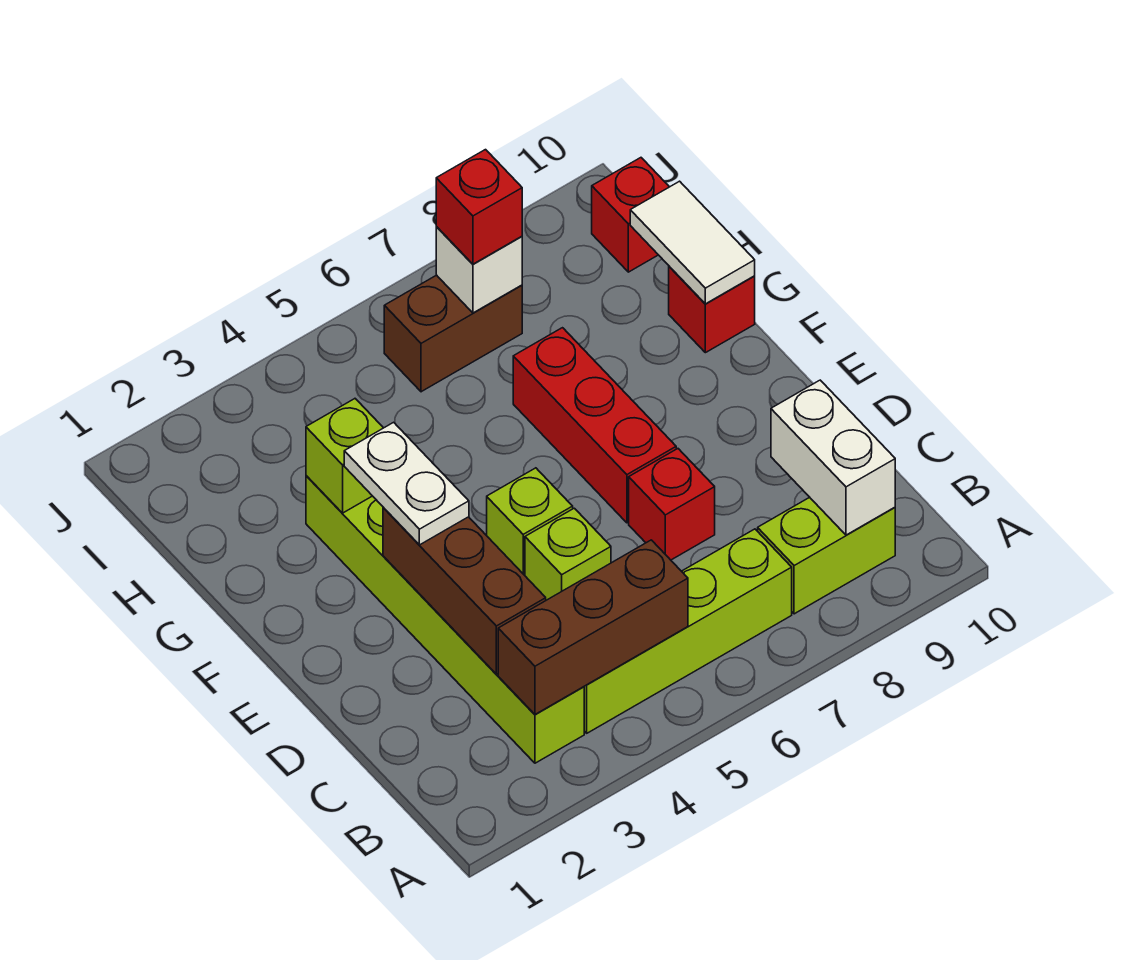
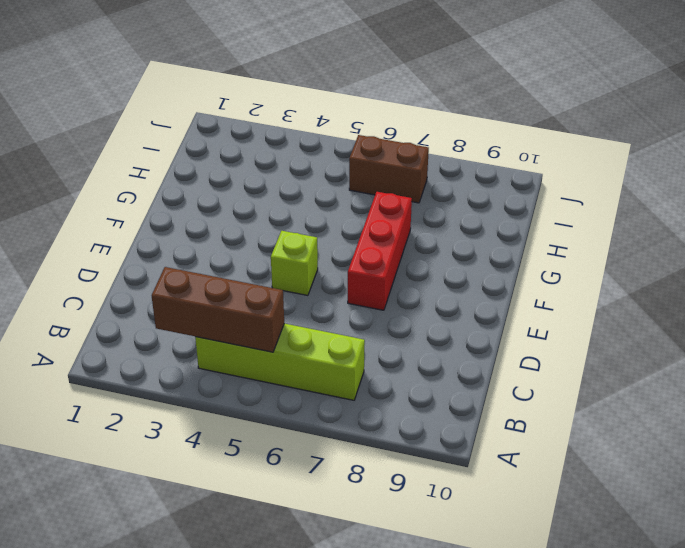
none -> lime brick B3:G3 level 1
none -> lime brick B8:B9 level 1
none -> lime brick D5 level 1

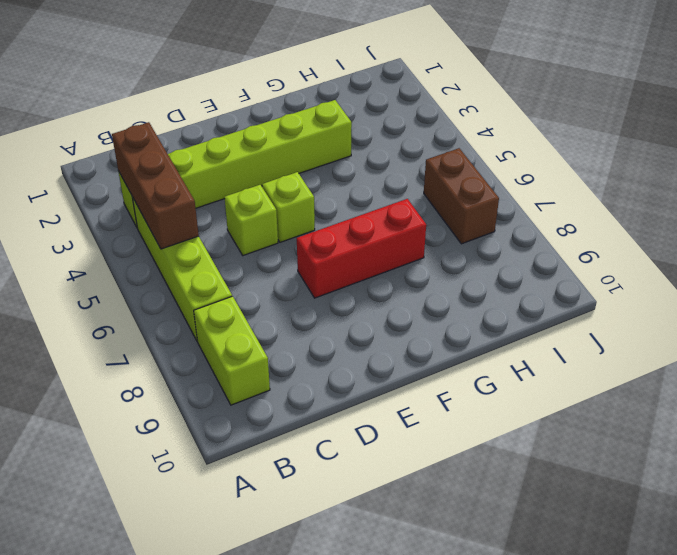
none -> red brick D7 level 1
none -> red brick G10 level 1
none -> red brick I10 level 1

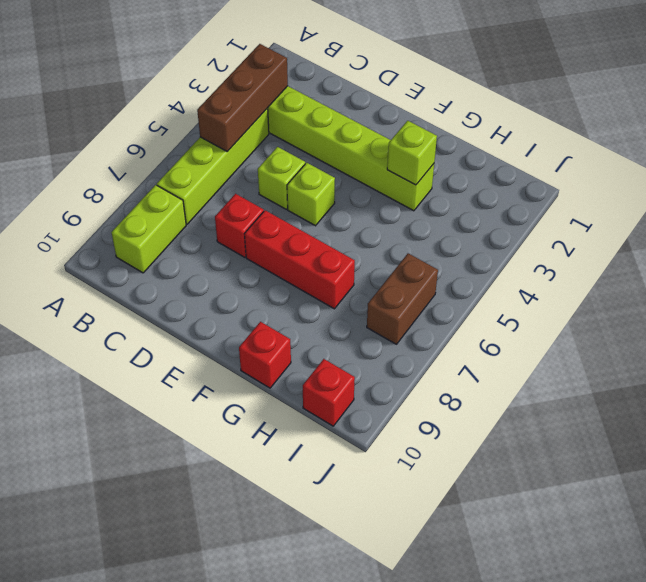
none -> white brick B9:C9 level 2
none -> brown brick C3:E3 level 2
none -> white tile G10:H10 level 2

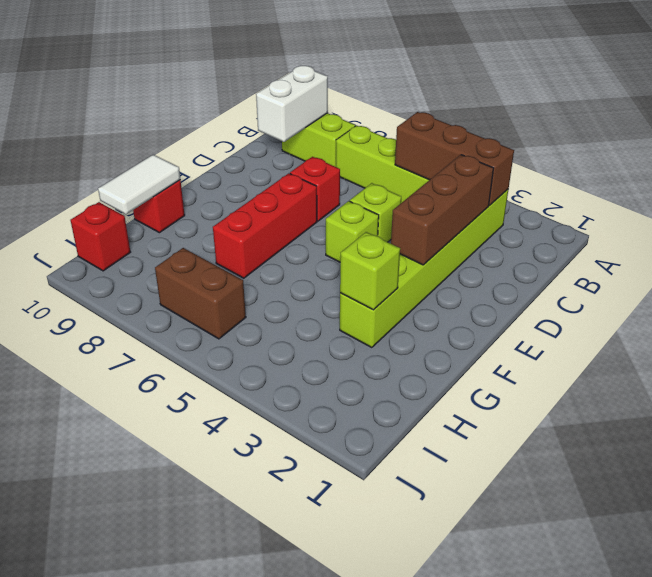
none -> white brick I7 level 2
none -> white plate E3:F3 level 3
none -> red brick I7 level 3

